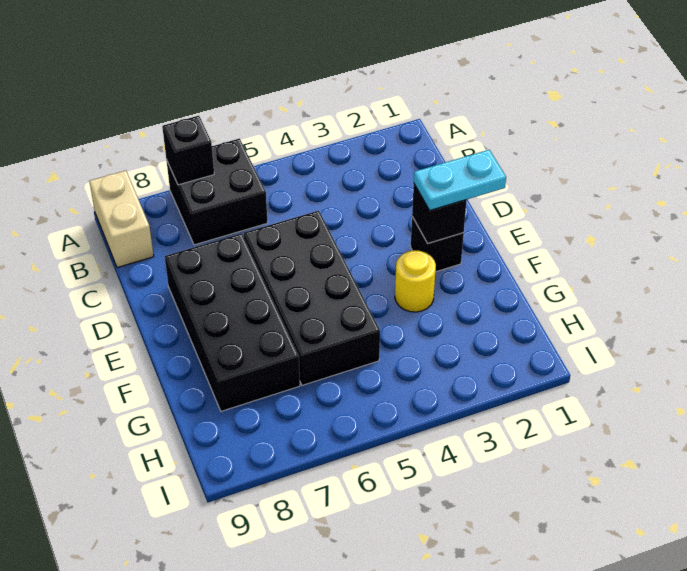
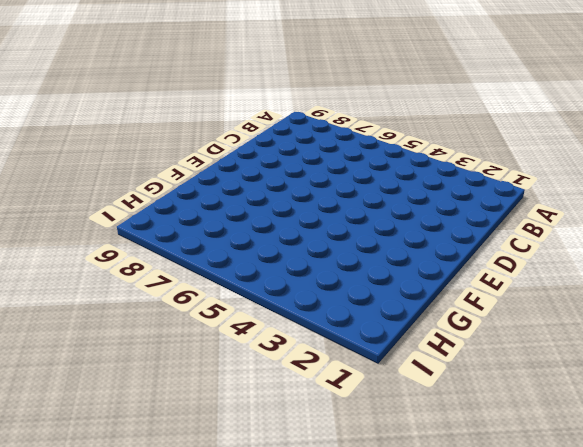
none -> black brick A6:B7 level 1
none -> tan brick A9:B9 level 1

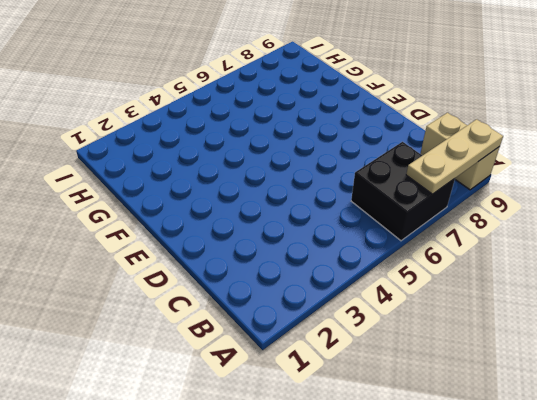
tan plate A7:A9 level 2 -> black brick A7 level 2
none -> black brick D5:G6 level 1
none -> black brick D7:G8 level 1

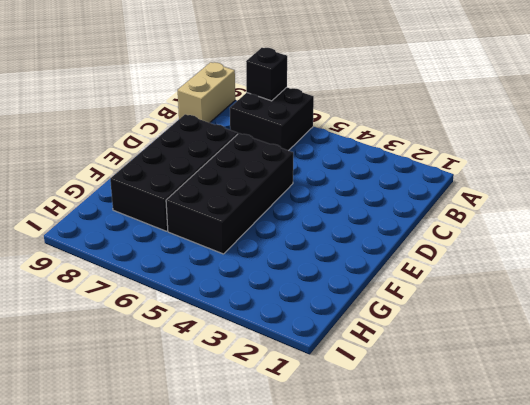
none -> black brick E2 level 1
none -> yellow round brick F3 level 1

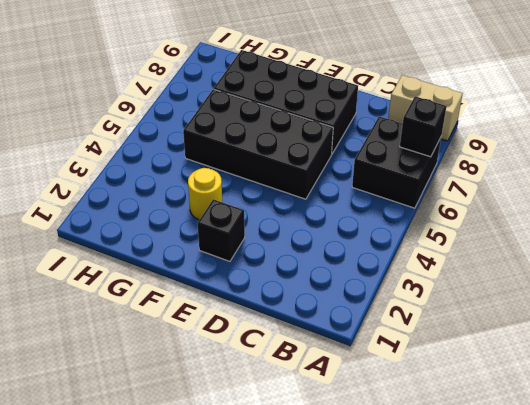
none -> black brick E2 level 2
none -> cyan plate E1:E2 level 3

